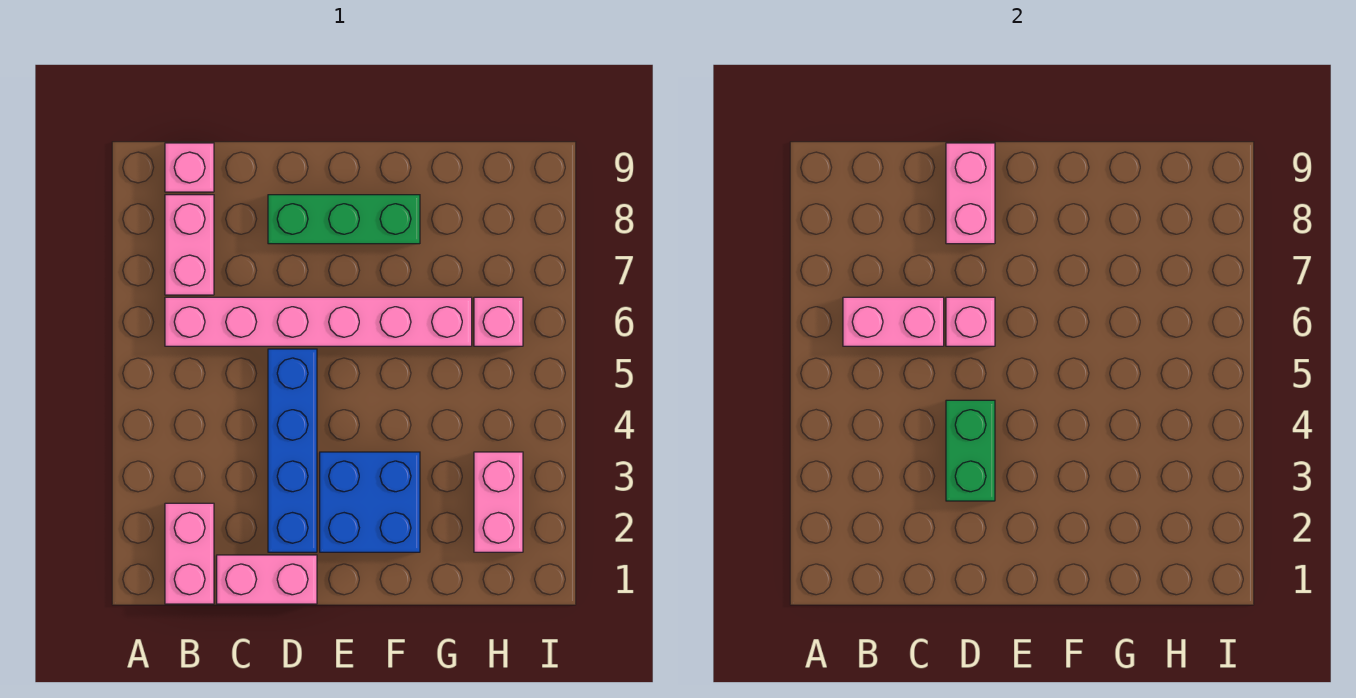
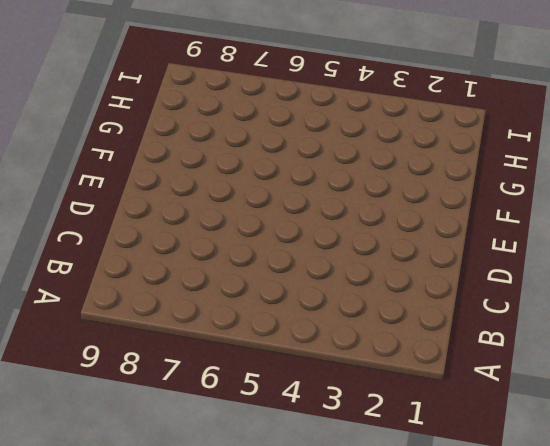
none -> pink brick B1:B2 level 1
none -> pink brick B6:G6 level 1
none -> pink brick B7:B8 level 1

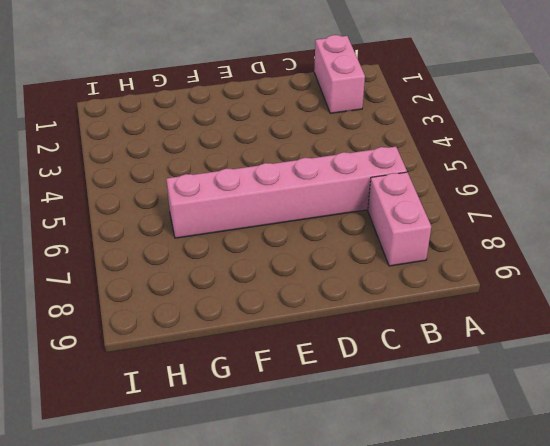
none -> pink brick B9 level 1
none -> pink brick C1:D1 level 1
none -> blue brick D2:D5 level 1

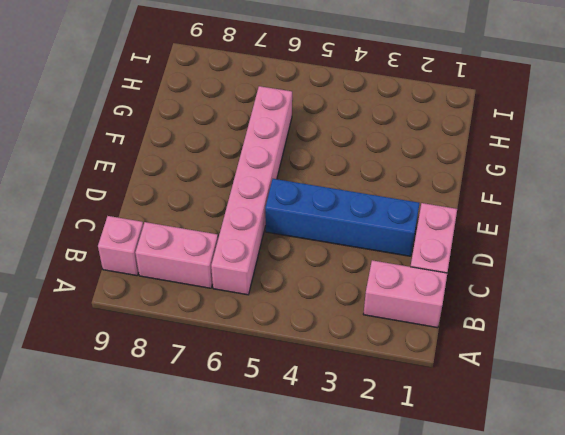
none -> green brick D8:F8 level 1
none -> blue brick E2:F3 level 1
none -> pink brick H2:H3 level 1

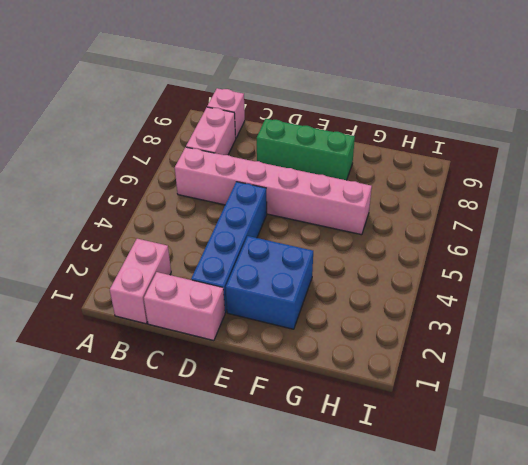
none -> pink brick H2:H3 level 1
none -> pink brick H6 level 1
none -> pink brick B6:C6 level 2

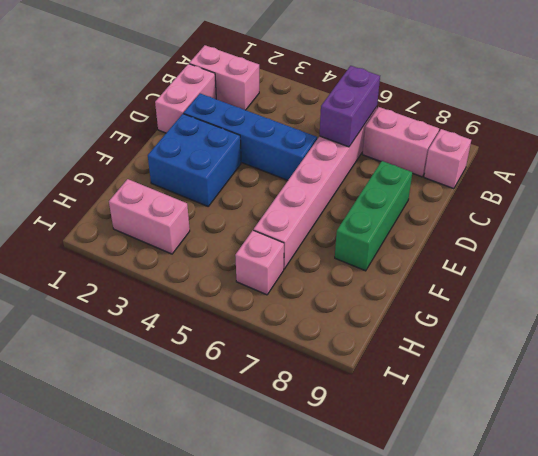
purple brick B6:C6 level 2 -> pink brick B6:C6 level 2
none -> green brick D3:D4 level 2
none -> pink brick D6 level 2
none -> pink brick D8:D9 level 2

